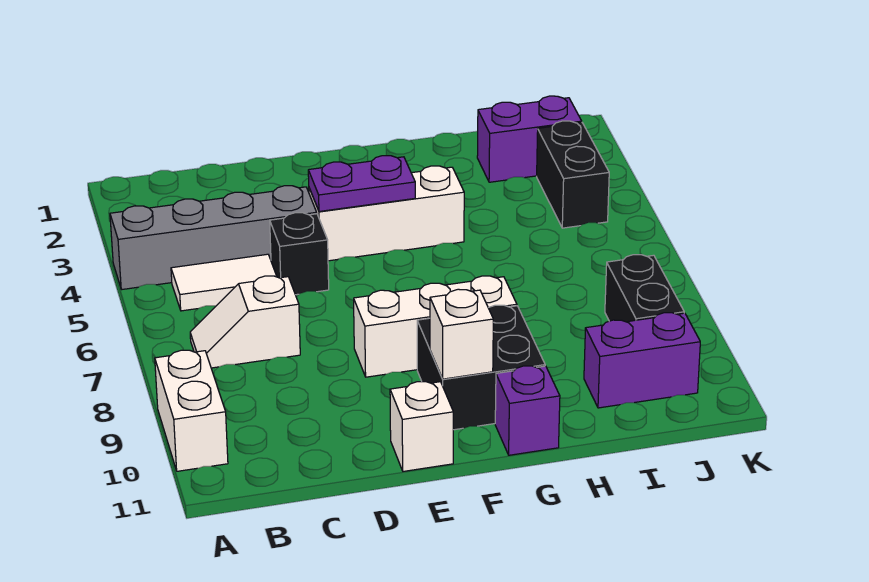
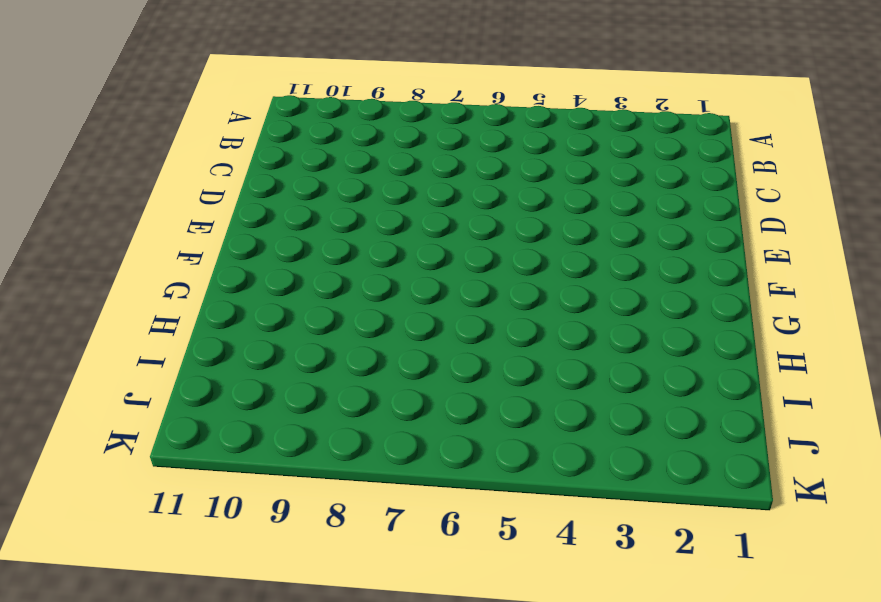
none -> grey brick A4:D4 level 1
none -> white brick A9:A10 level 1
none -> white tile B5:C5 level 1

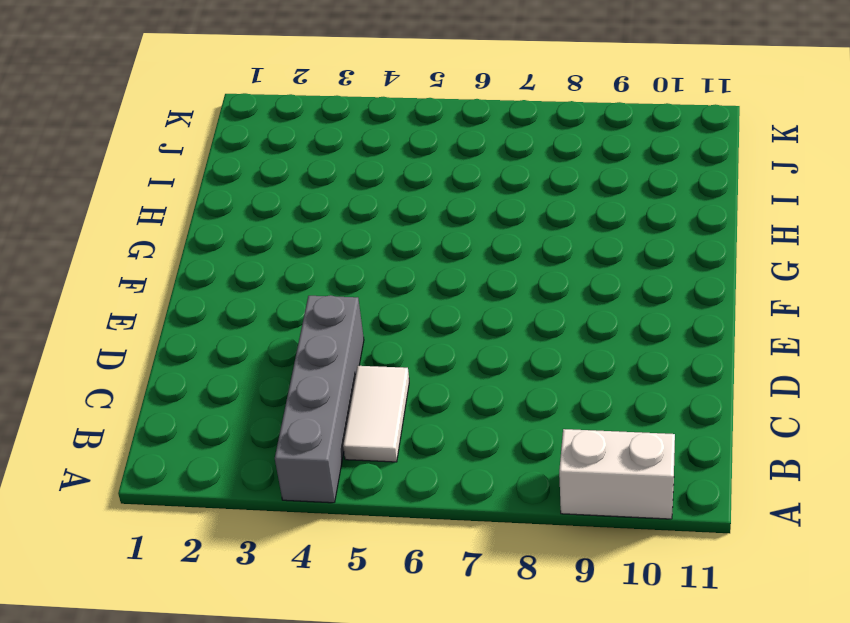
none -> white slope B7:C7 level 1 top C
none -> black brick D5 level 1
none -> white brick E4:G4 level 1

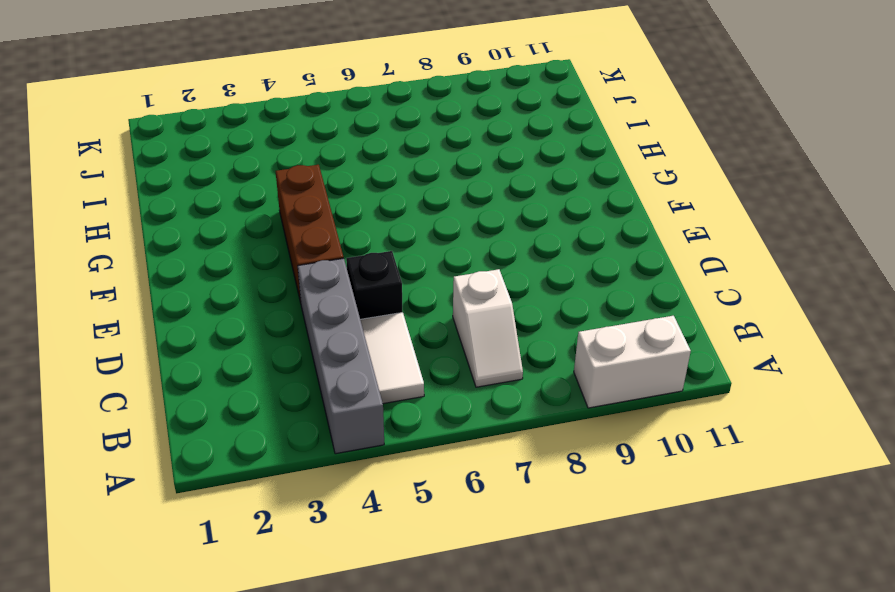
brown brick E4:G4 level 1 -> white brick E4:G4 level 1
none -> white brick E8:G8 level 1
none -> white brick E11 level 1
none -> black brick F9:G10 level 1

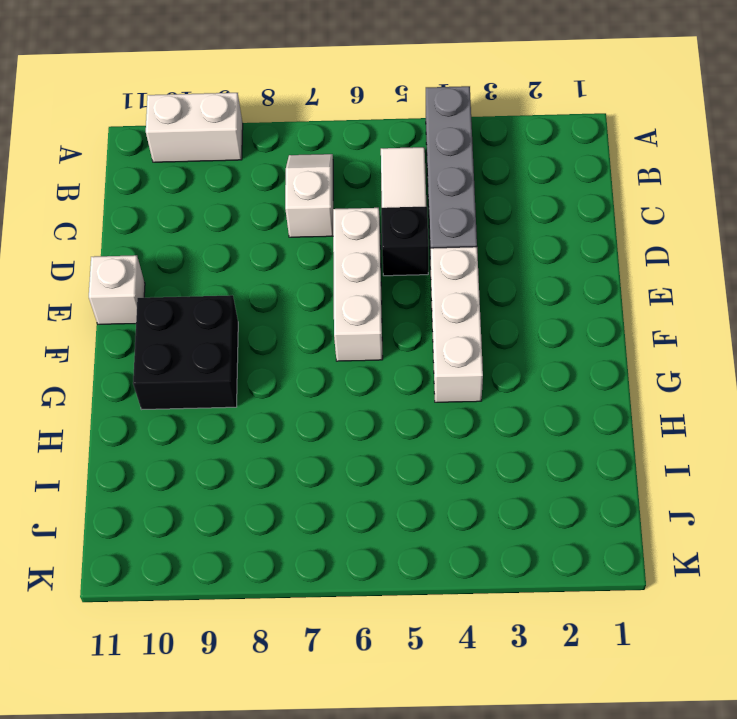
white brick D6:F6 level 1 -> white brick E8:G8 level 1
none -> purple brick G11 level 1
none -> purple brick I2:J2 level 1
none -> purple brick I10:J10 level 1

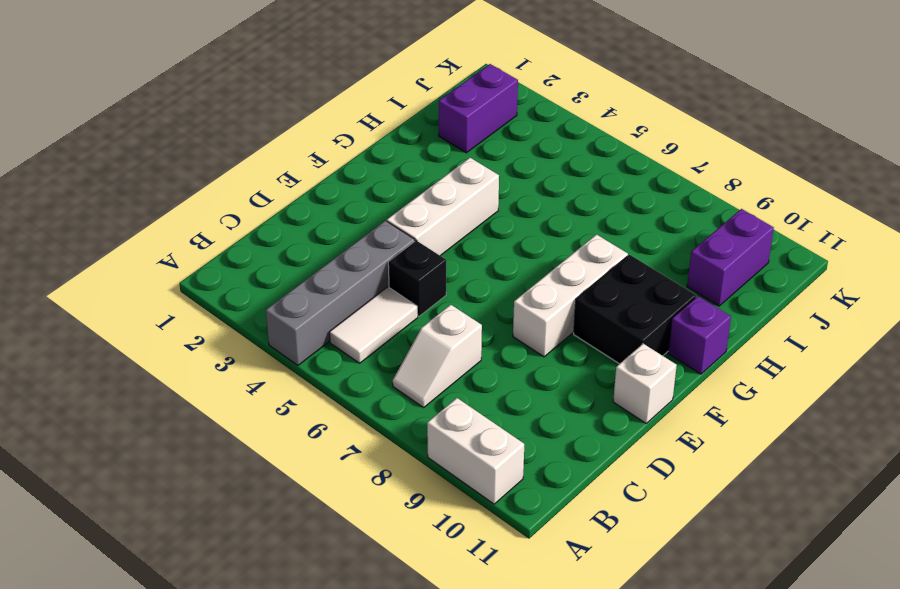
none -> black brick J3:J4 level 1
none -> black brick J8:J9 level 1
none -> purple plate E4:F4 level 2

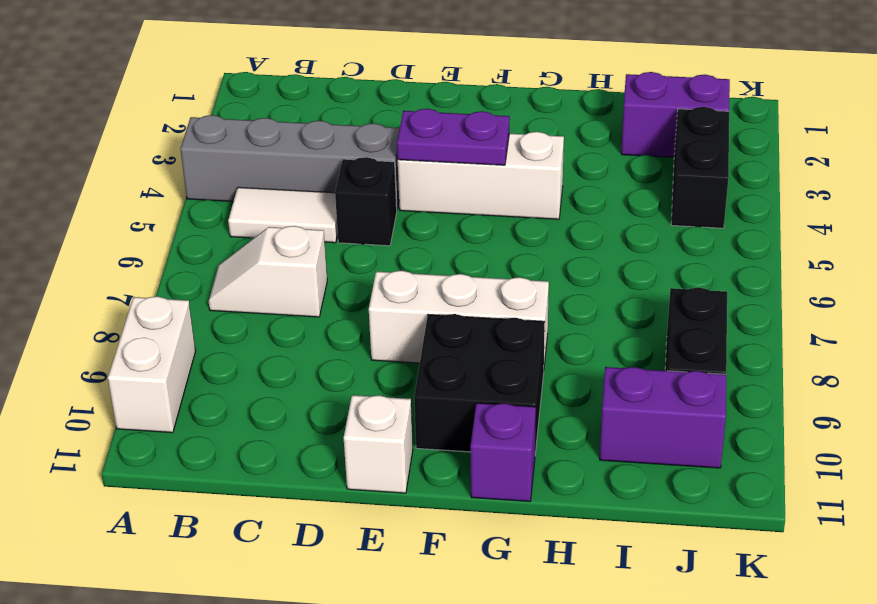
none -> white brick F10 level 2

